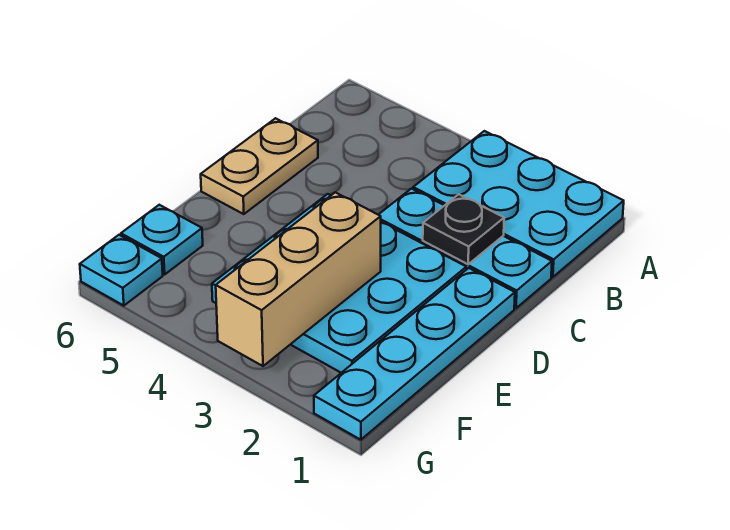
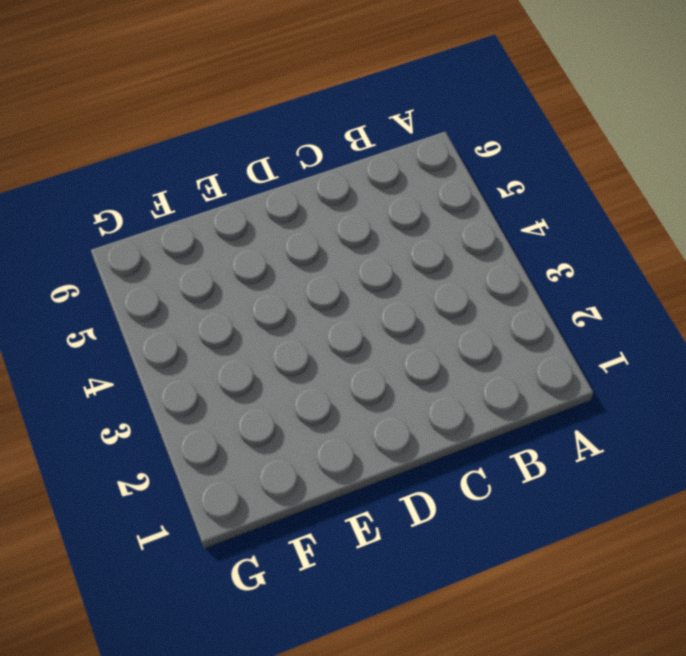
none -> cyan plate A1:B3 level 1
none -> cyan plate C1:C3 level 1

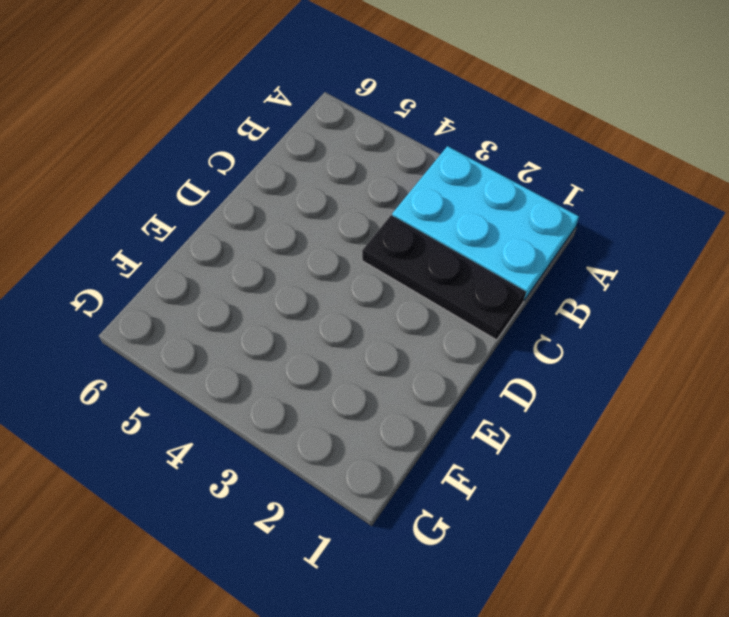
black plate C1:C3 level 1 -> cyan plate C1:C3 level 1
none -> tan plate C6:D6 level 1
none -> cyan plate D1:G1 level 1

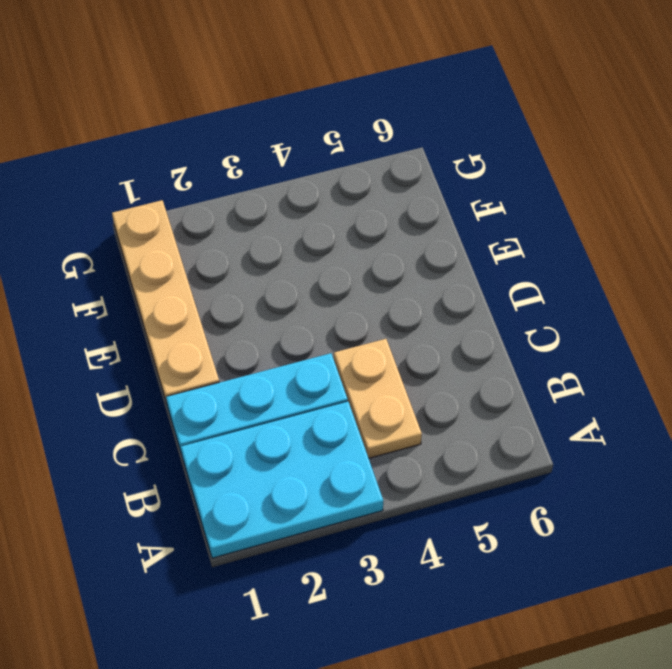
tan plate B4:C4 level 1 -> tan plate C6:D6 level 1
tan plate D1:G1 level 1 -> cyan plate D1:G1 level 1
none -> cyan plate D2:F4 level 1
none -> cyan plate F6 level 1

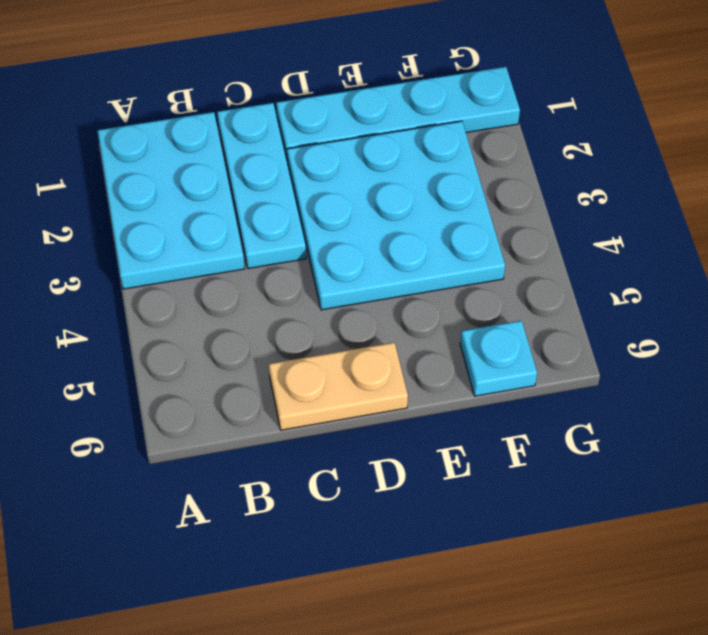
none -> cyan plate G6 level 1
none -> black plate C2 level 2

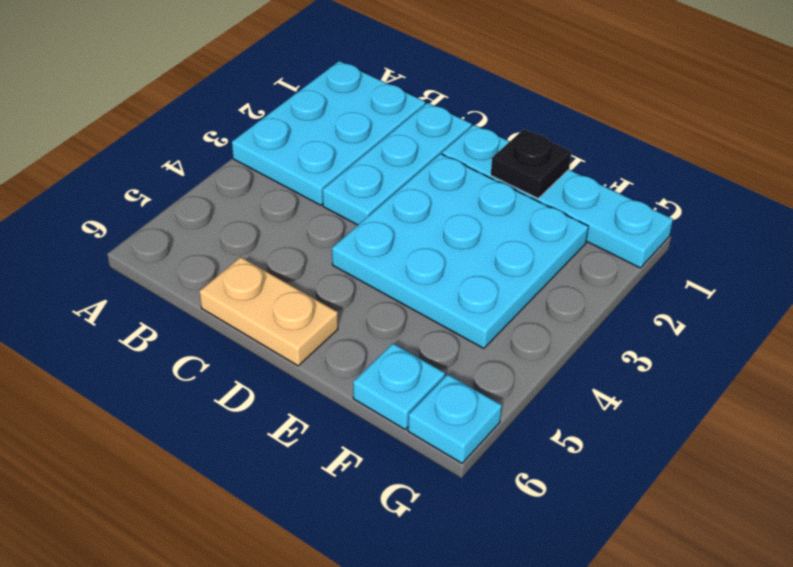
black plate E1 level 2 -> black plate C2 level 2
none -> tan brick E3:G3 level 2

